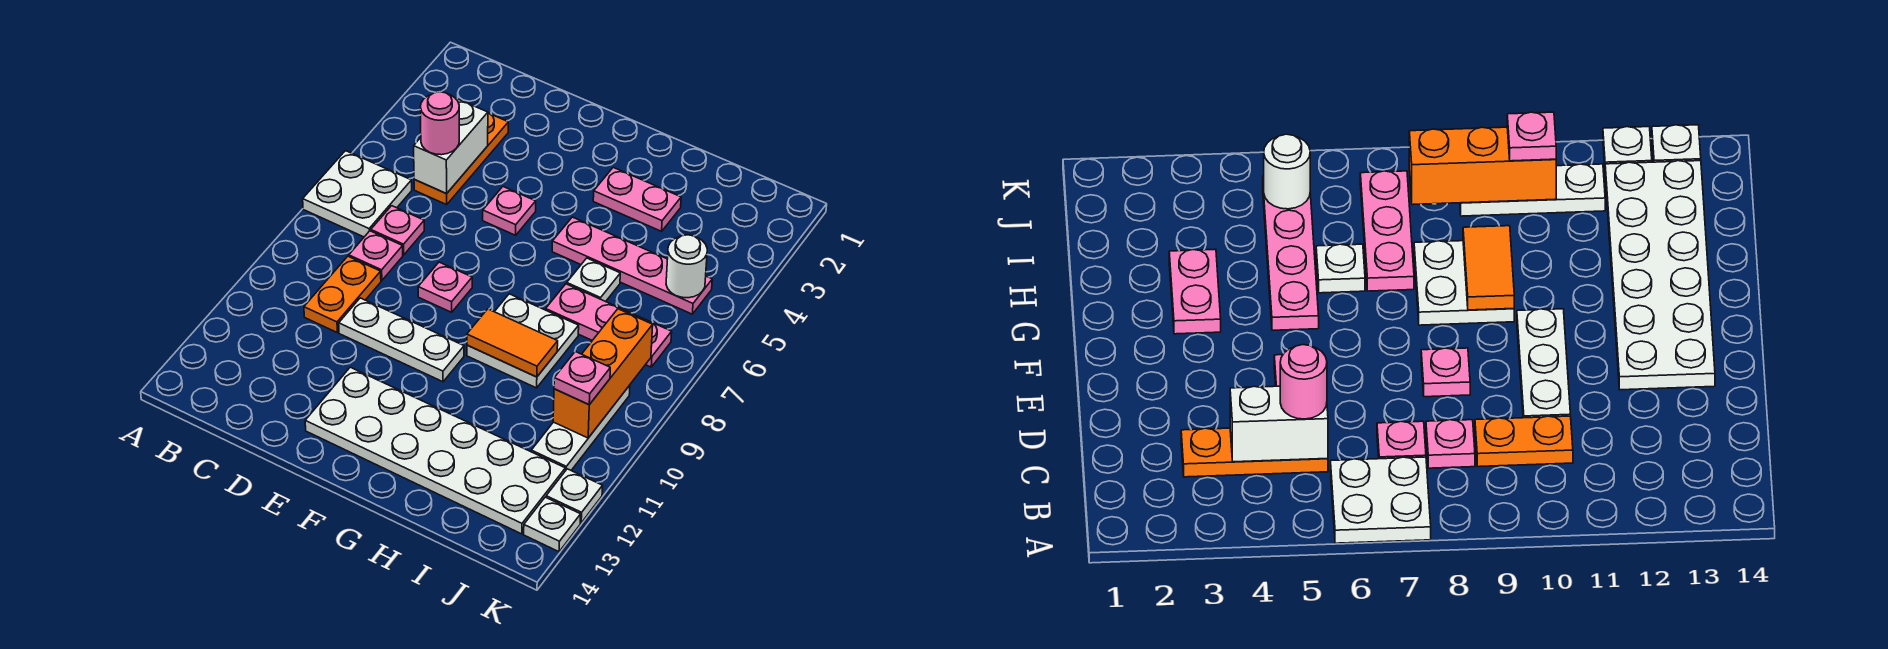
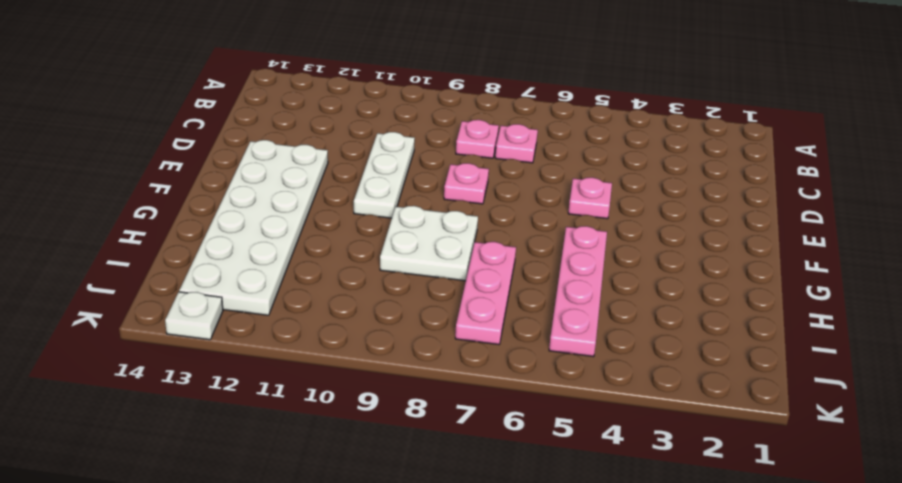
none -> white plate A6:B7 level 1
none -> orange plate C3:C5 level 1
none -> orange plate C9:C10 level 1

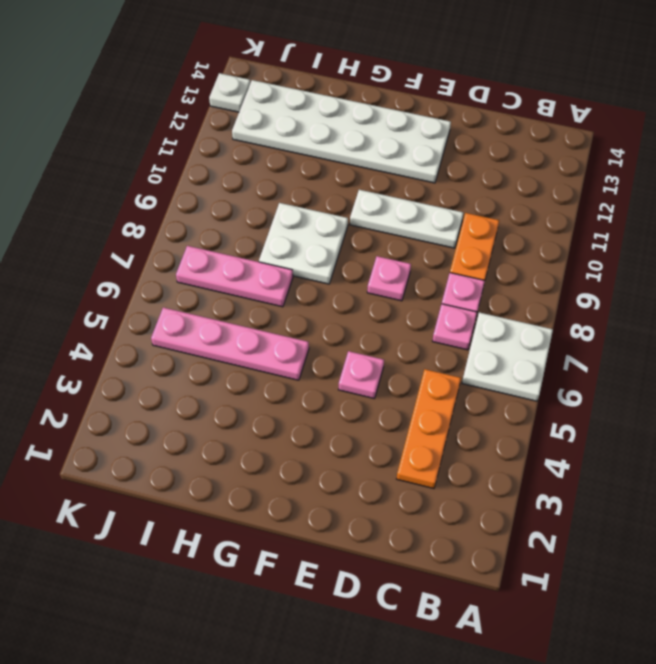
none -> pink plate G3:H3 level 1
none -> white plate H6 level 1
none -> white plate J9:J11 level 1

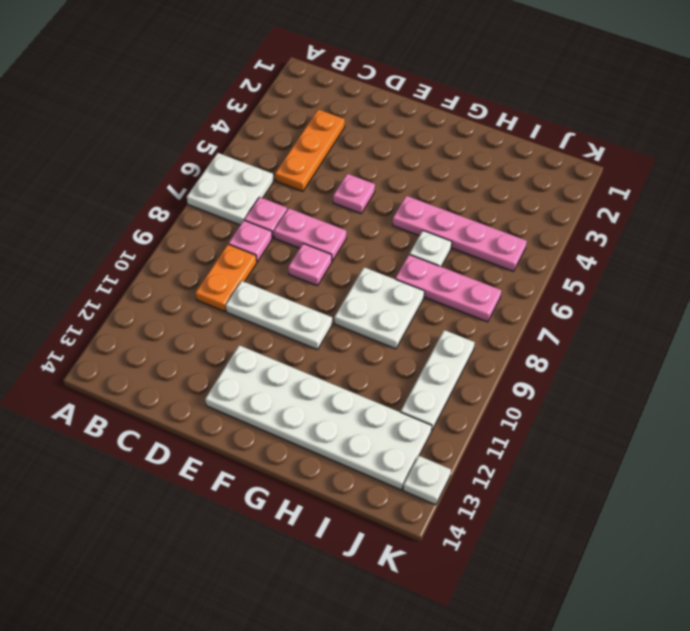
pink plate D7:E7 level 1 -> pink plate G3:H3 level 1
none -> white plate K12 level 1
none -> white brick C4:C5 level 2
none -> orange tile G9:H9 level 2

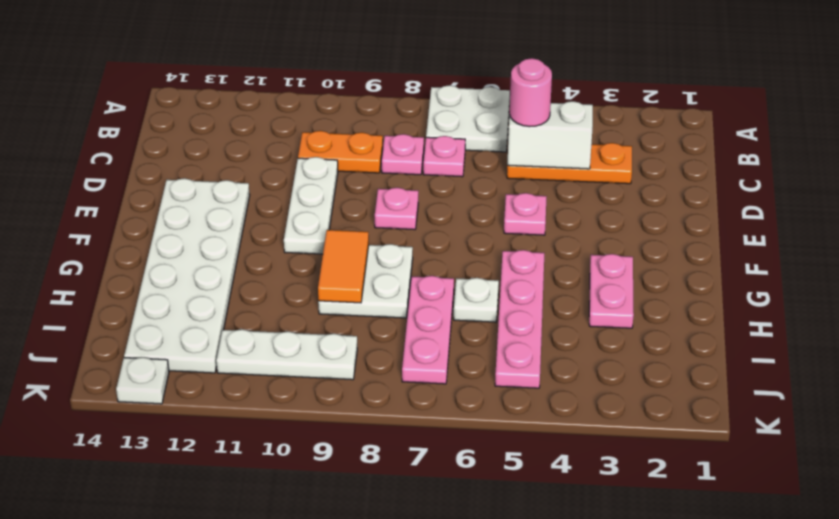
none -> white plate K12 level 1
none -> white round brick J5 level 2
none -> orange brick J8:J10 level 2

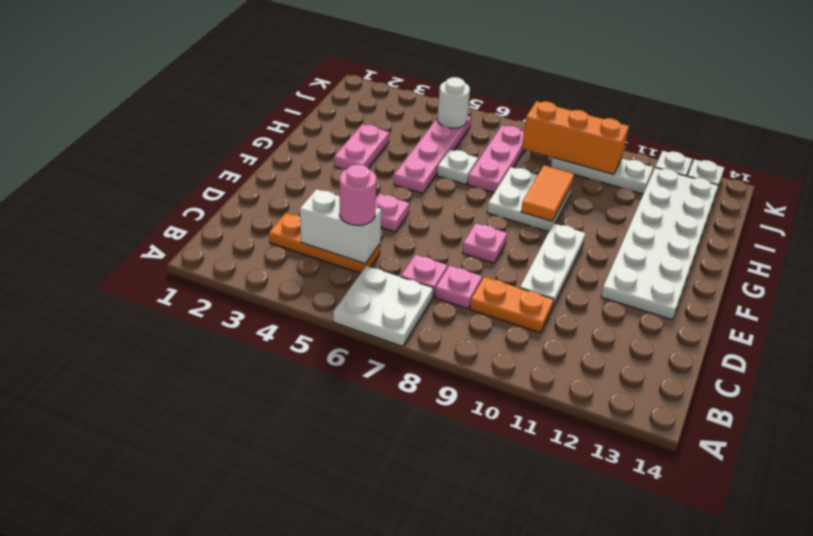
none -> pink plate J10 level 3

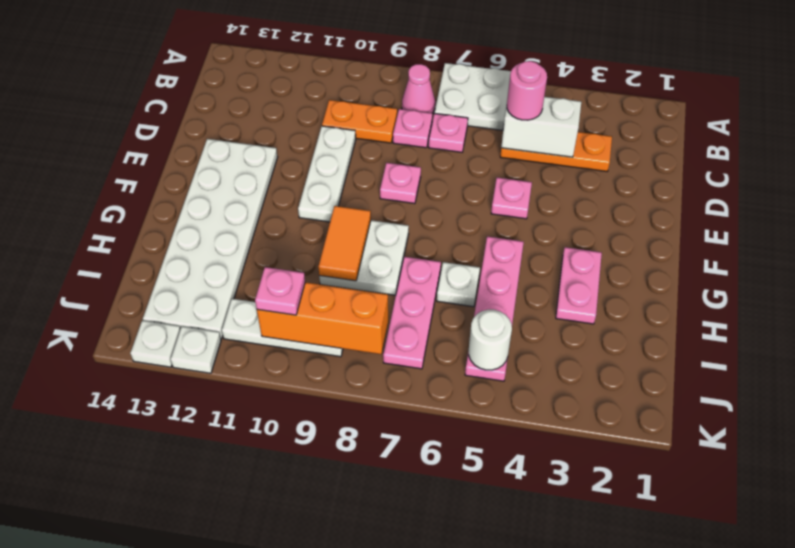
pink cone B8 level 1 -> none

